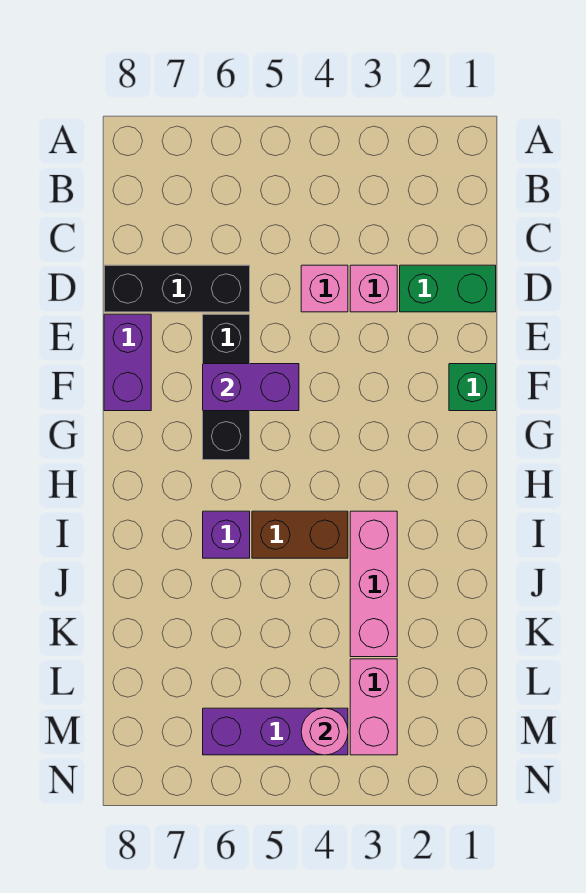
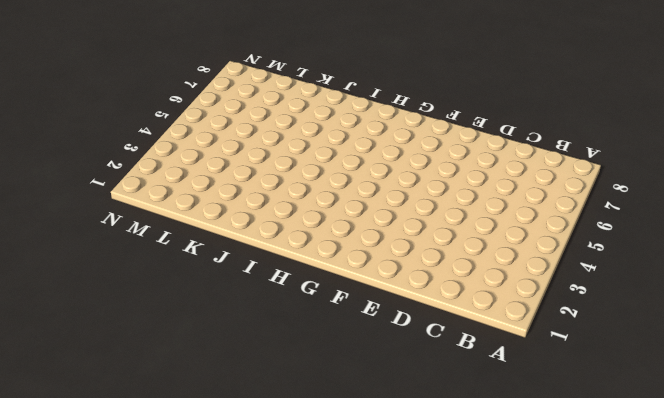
none -> green brick D1:D2 level 1
none -> pink brick D3 level 1
none -> pink brick D4 level 1

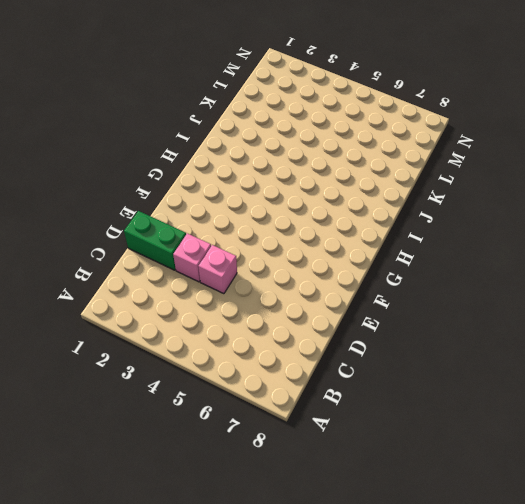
none -> black brick D6:D8 level 1
none -> black brick E6:G6 level 1
none -> purple brick E8:F8 level 1

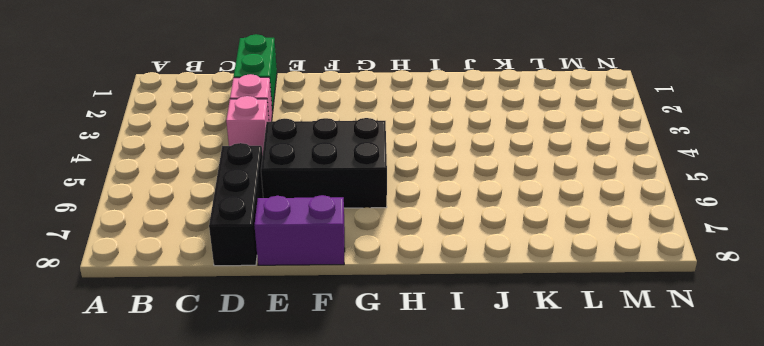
black brick E5:G6 level 1 -> black brick E6:G6 level 1
none -> green brick F1 level 1
none -> pink brick I3:K3 level 1
none -> brown brick I4:I5 level 1

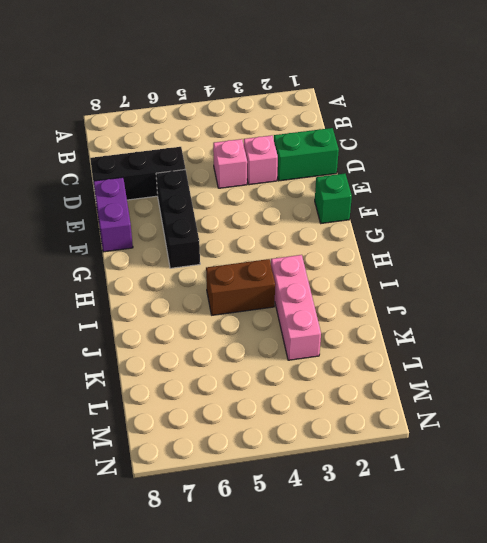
none -> purple brick I6 level 1
none -> pink brick L3:M3 level 1
none -> purple brick M4:M6 level 1

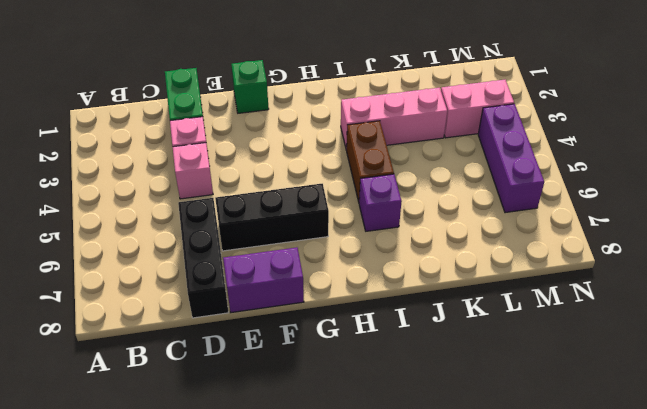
none -> purple brick F5:F6 level 2
none -> pink round brick M4 level 2

